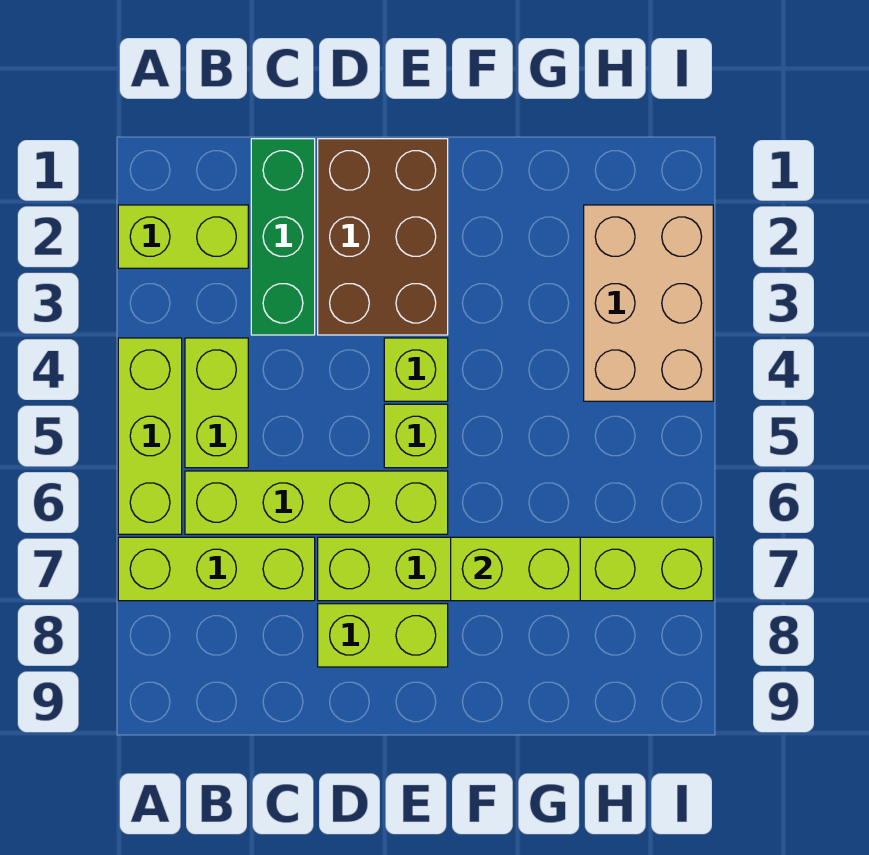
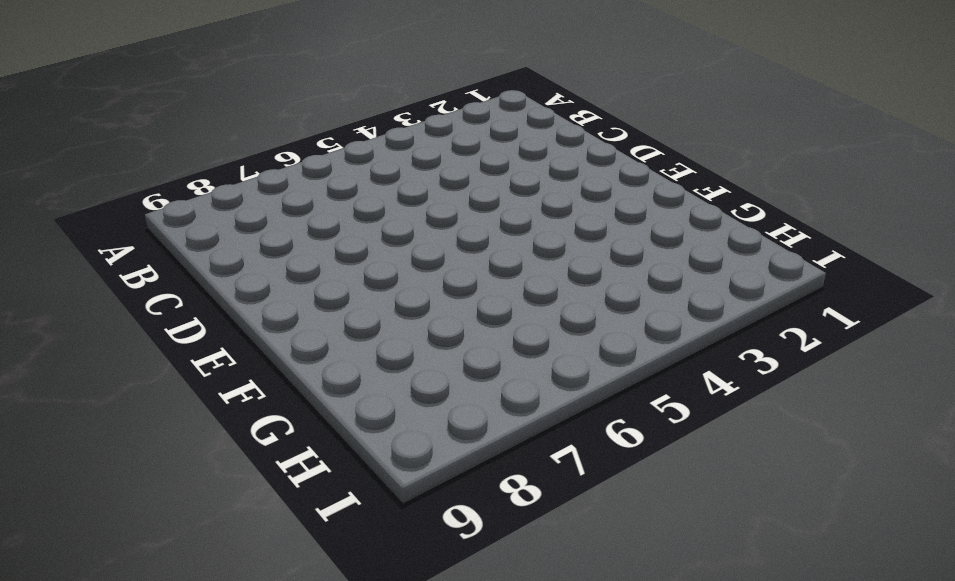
none -> lime brick A2:B2 level 1
none -> lime brick A4:A6 level 1
none -> lime brick A7:C7 level 1

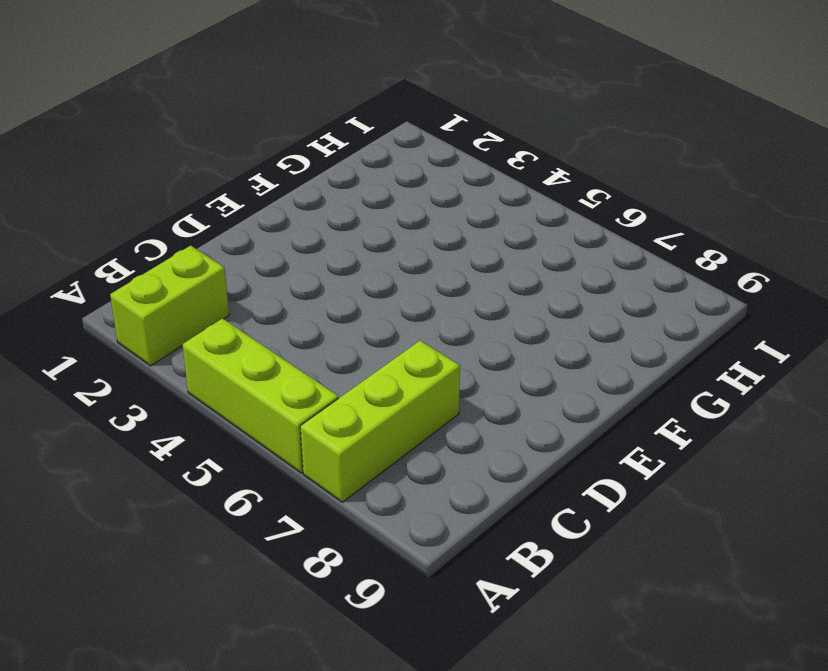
none -> lime brick B4:B5 level 1
none -> lime brick B6:E6 level 1
none -> green brick C1:C3 level 1

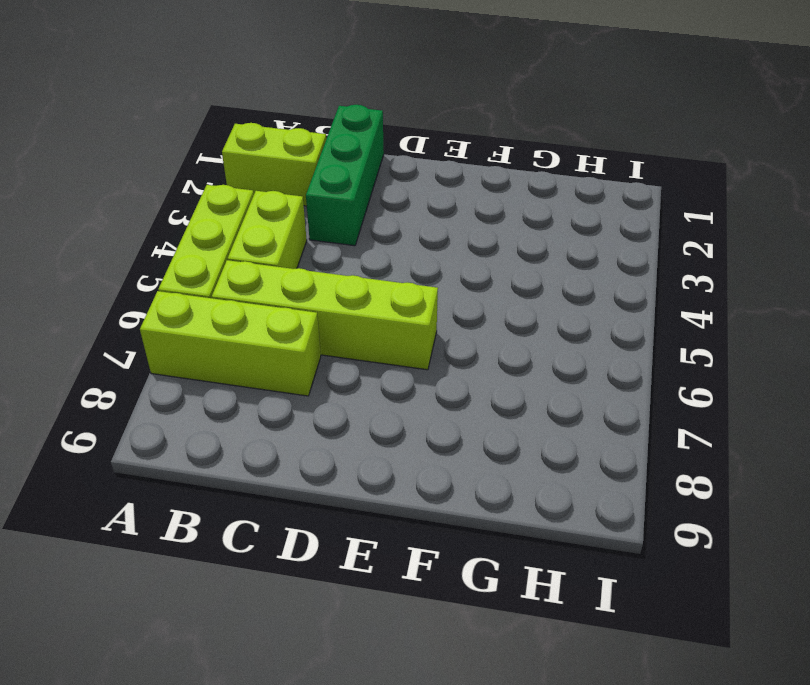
none -> brown brick D1:E3 level 1
none -> lime brick D7:I7 level 1
none -> lime brick D8:E8 level 1

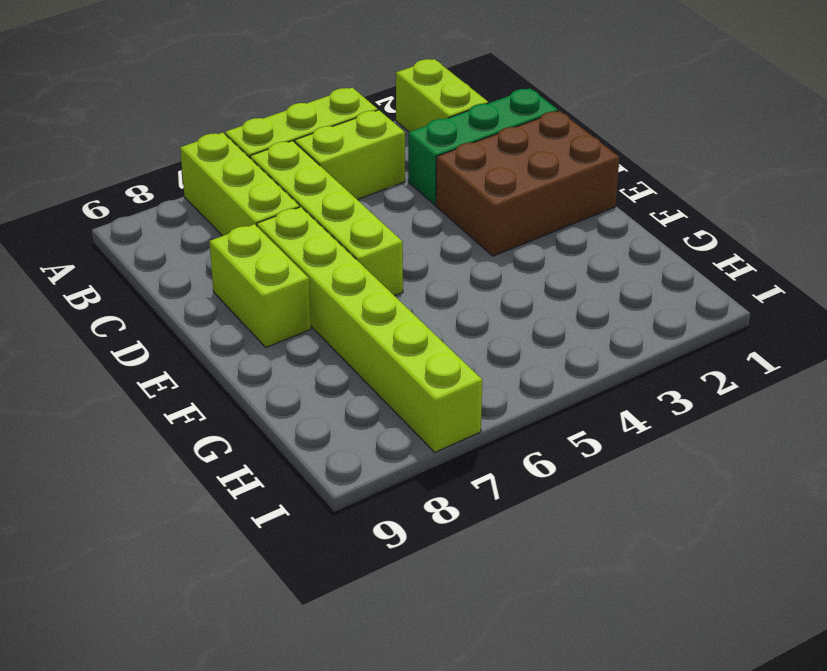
none -> lime brick E4 level 1
none -> lime brick E5 level 1
none -> tan brick H2:I4 level 1

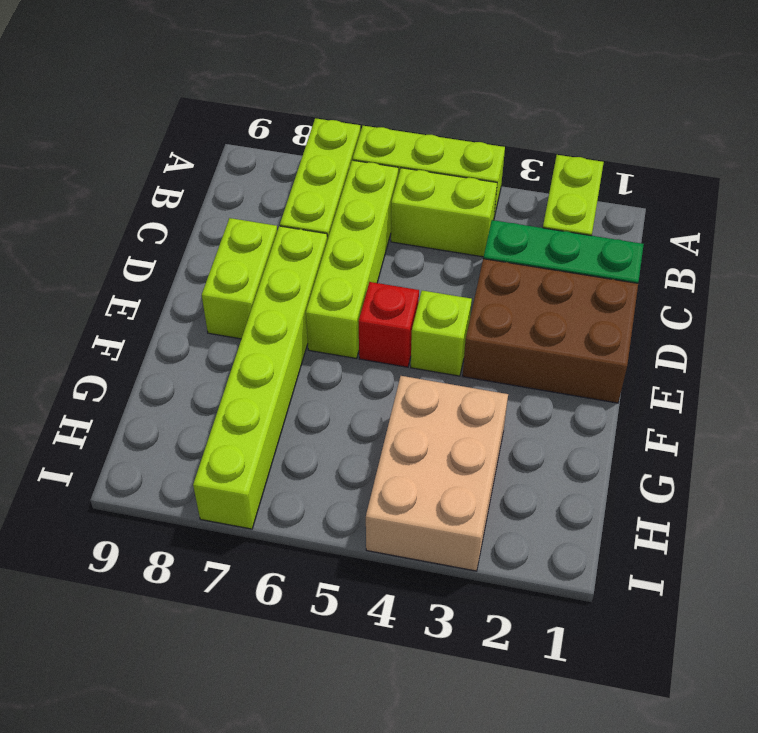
red brick E5 level 1 -> lime brick E5 level 1
tan brick G3:I4 level 1 -> tan brick H2:I4 level 1
none -> lime brick F7:G7 level 2

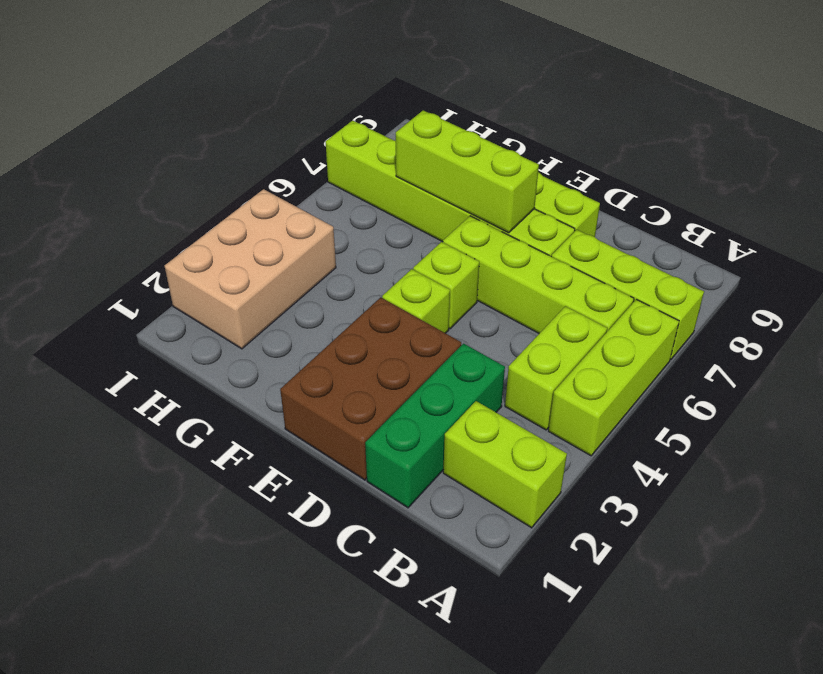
lime brick E7:G7 level 2 -> lime brick F7:G7 level 2

